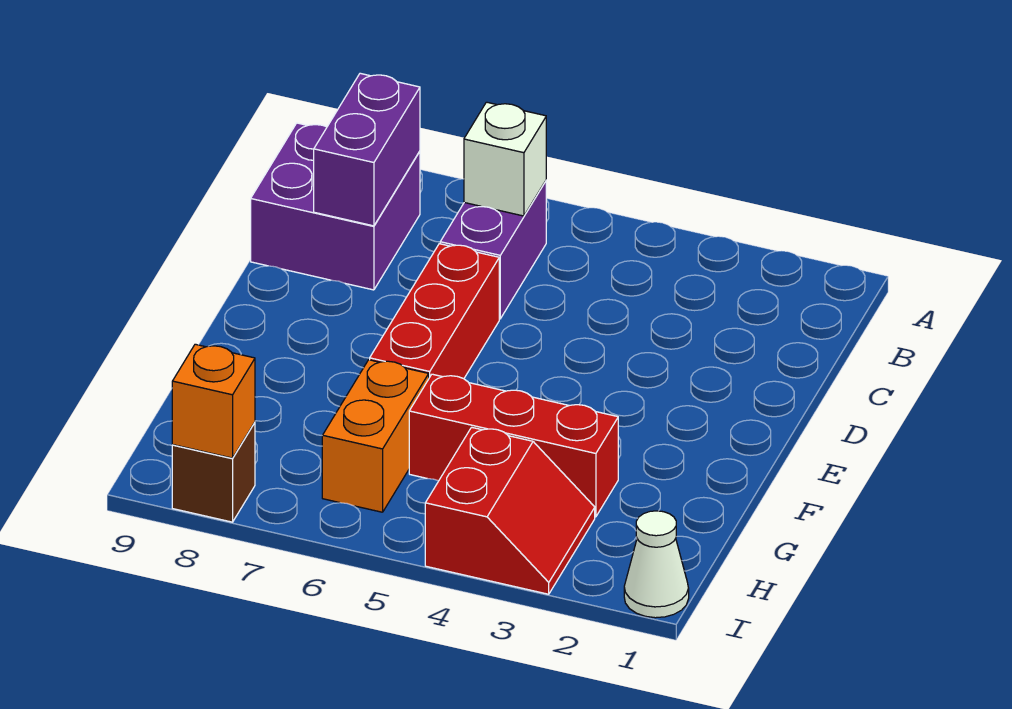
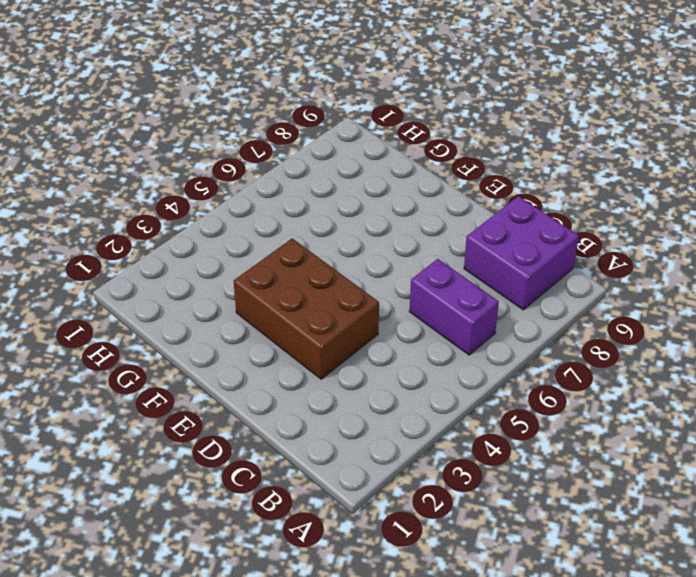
brown brick D3:F4 level 1 -> none
none -> red brick D6:F6 level 1
none -> red brick G3:G5 level 1

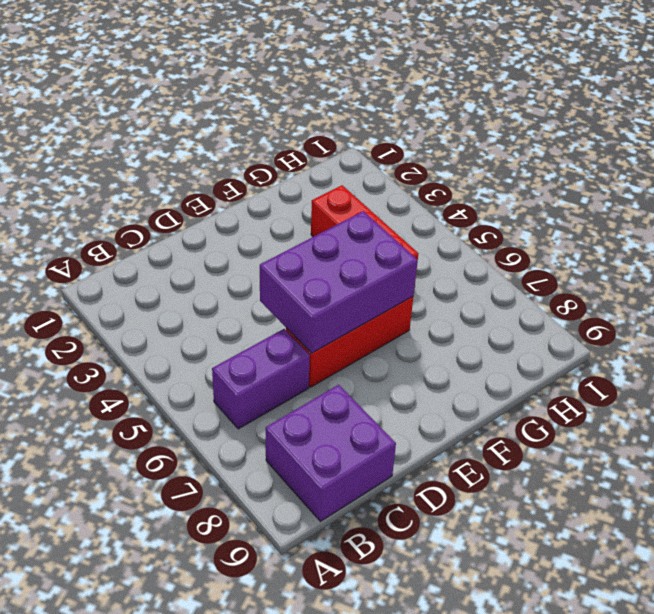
purple brick D5:F6 level 2 -> none
none -> orange brick G6:H6 level 1
none -> red slope H3:I4 level 1 top 4

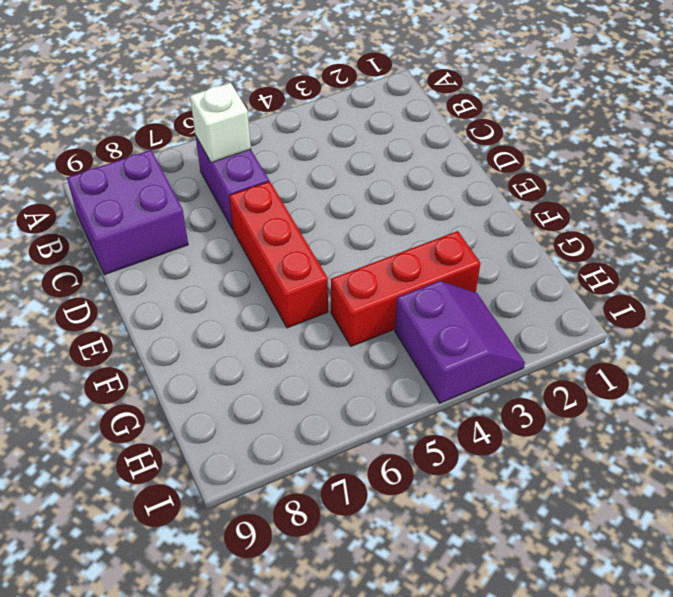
purple slope H3:I4 level 1 top 4 -> red slope H3:I4 level 1 top 4
none -> orange brick G6:H6 level 1
none -> white cone I1 level 1

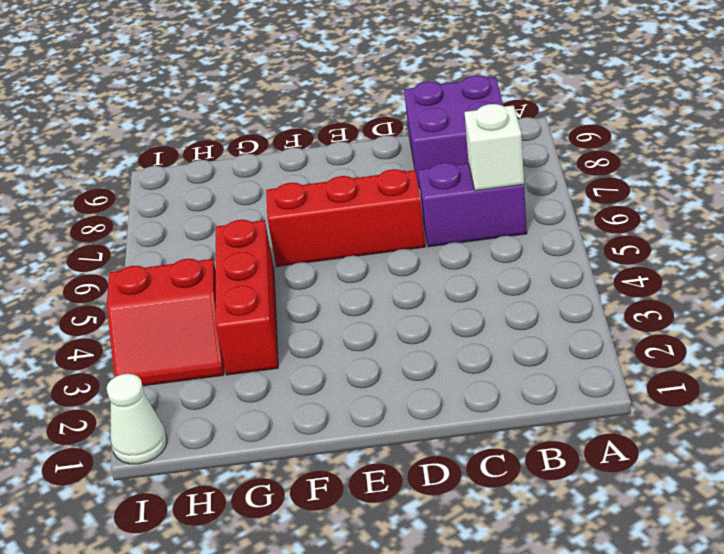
none -> orange brick G6:H6 level 1
none -> brown brick I8 level 1

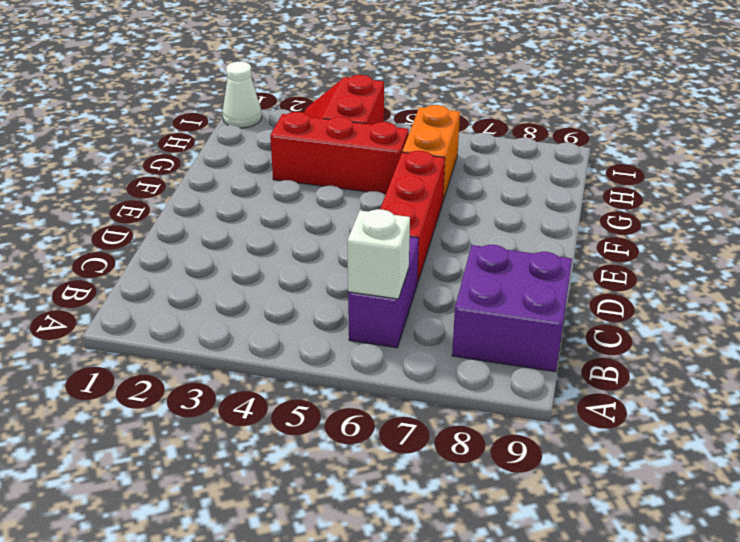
none -> brown brick I8 level 1
none -> purple brick B8:C8 level 2

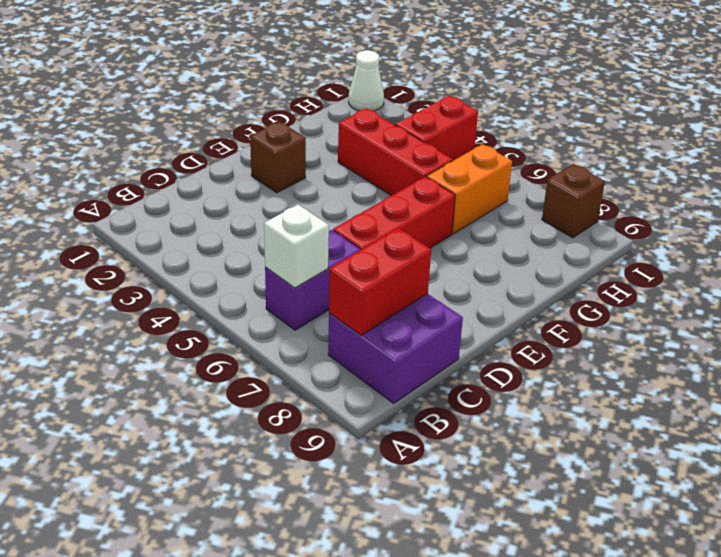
red brick B8:C8 level 2 -> purple brick B8:C8 level 2
brown brick E2 level 1 -> none
none -> orange brick I8 level 2

